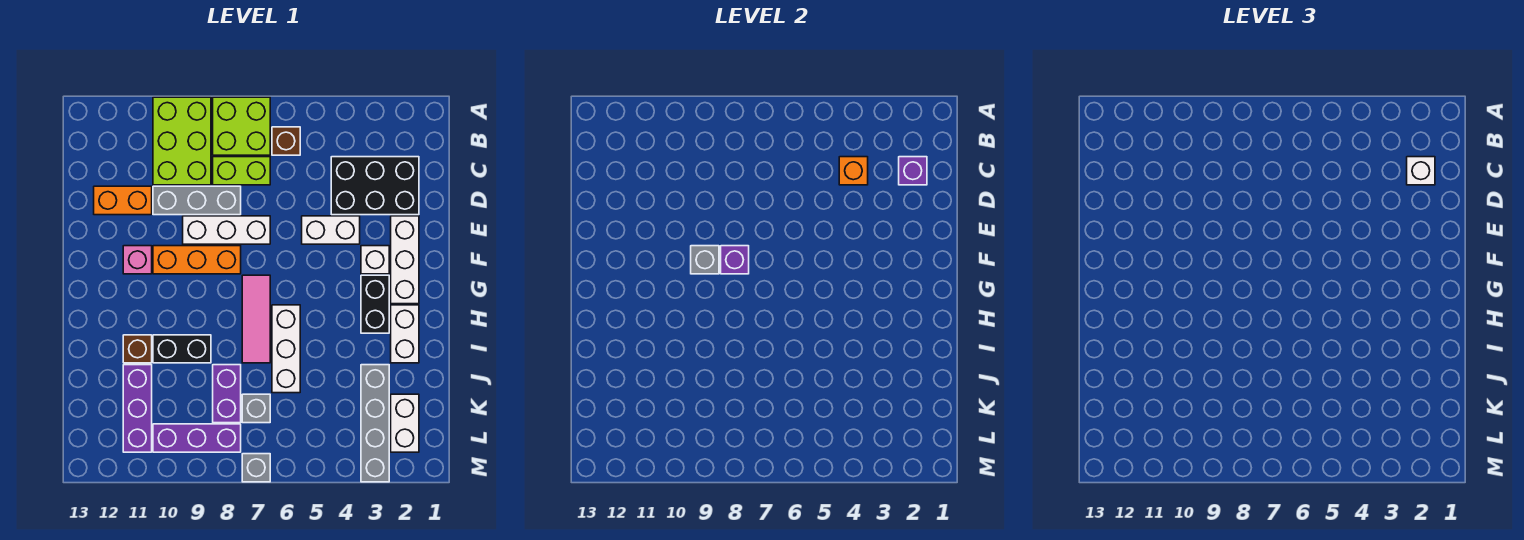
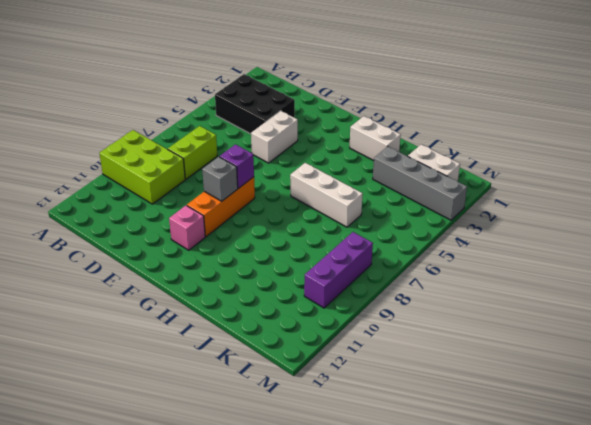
black brick B3:D4 level 1 -> black brick C2:D4 level 1
none -> lime brick A7:B8 level 1
none -> brown brick B6 level 1
none -> grey brick D8:D10 level 1
none -> orange brick D11:D12 level 1

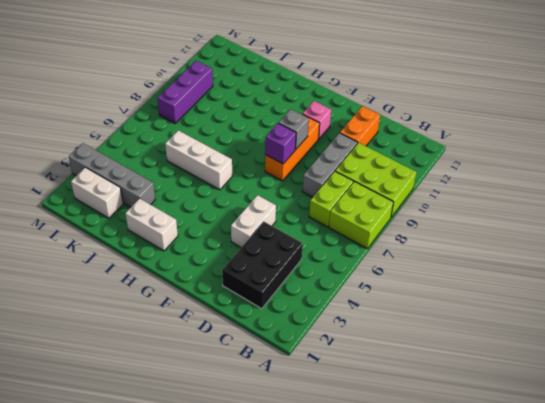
none -> brown brick B6 level 1
none -> white brick E2:G2 level 1
none -> white brick E7:E9 level 1
none -> white brick F3 level 1

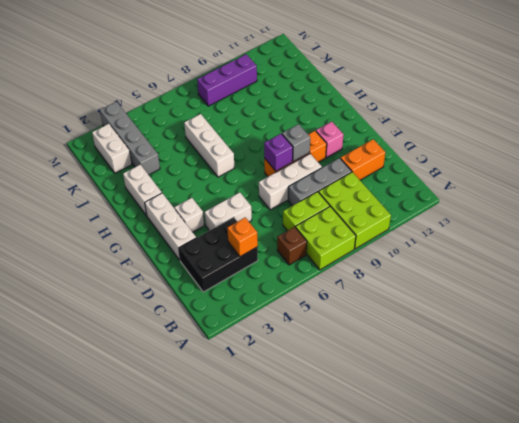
none -> black brick G3:H3 level 1
none -> pink tile G7:I7 level 1
none -> black brick I9:I10 level 1
none -> brown brick I11 level 1

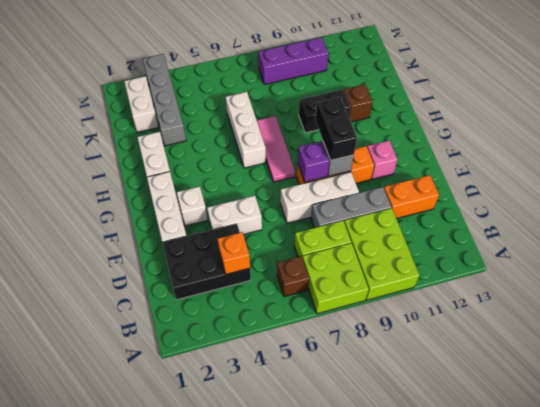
black brick F9:G9 level 3 -> black brick G3:H3 level 1
none -> purple brick J8:K8 level 1
none -> purple brick J11:L11 level 1
none -> grey brick K7 level 1
none -> grey brick M7 level 1

